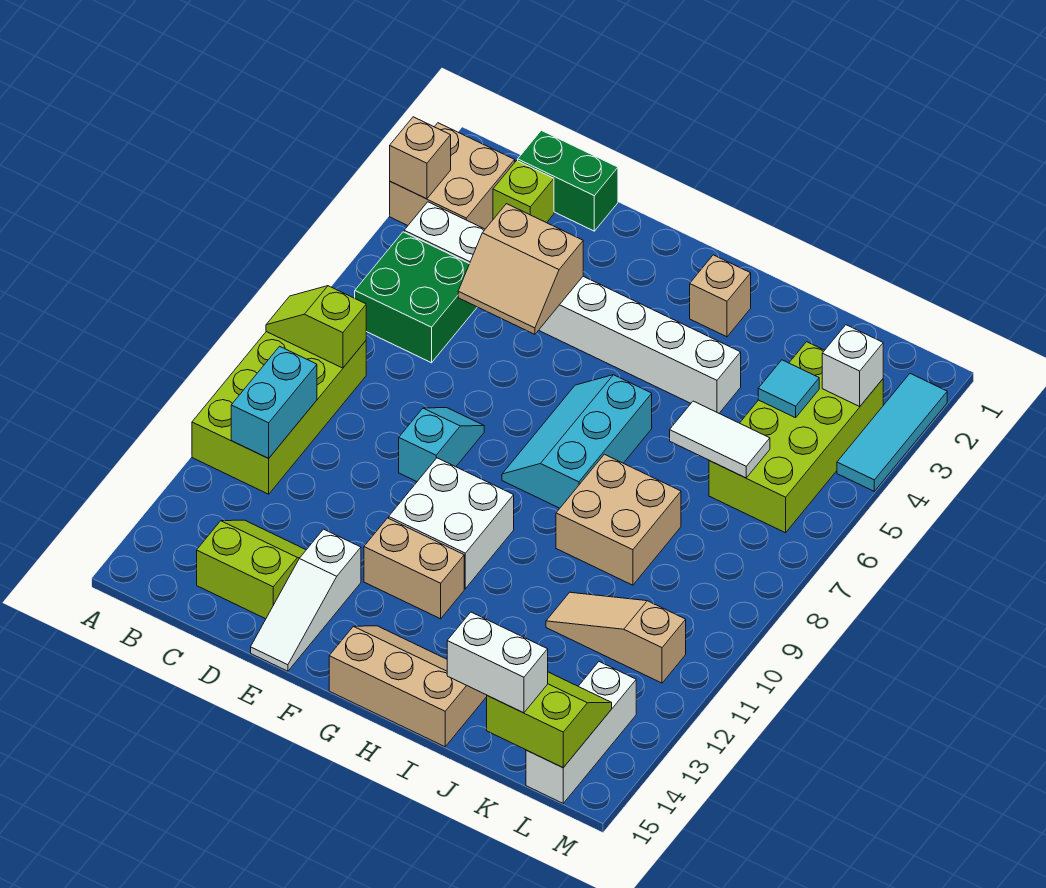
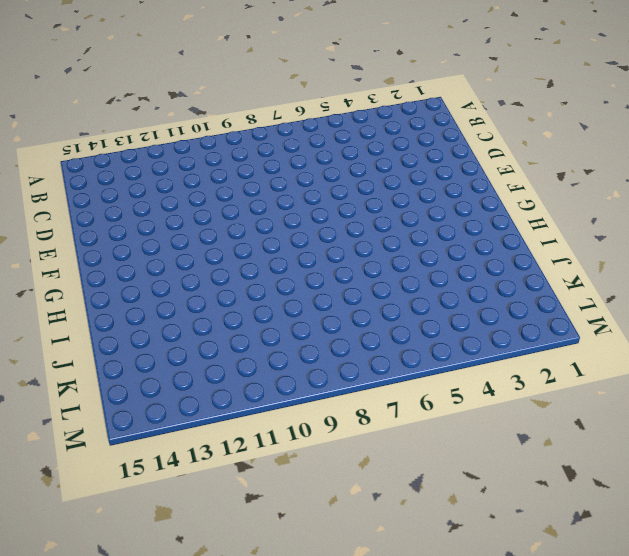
none -> tan brick A2:B3 level 1
none -> lime brick A8:B11 level 1
none -> white brick B4:I4 level 1

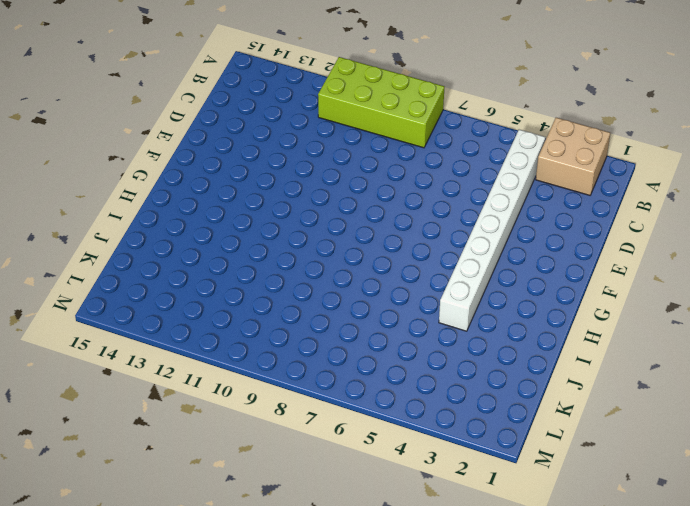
none -> green brick B5:C6 level 1
none -> green brick C1:D1 level 1
none -> lime brick C2 level 1

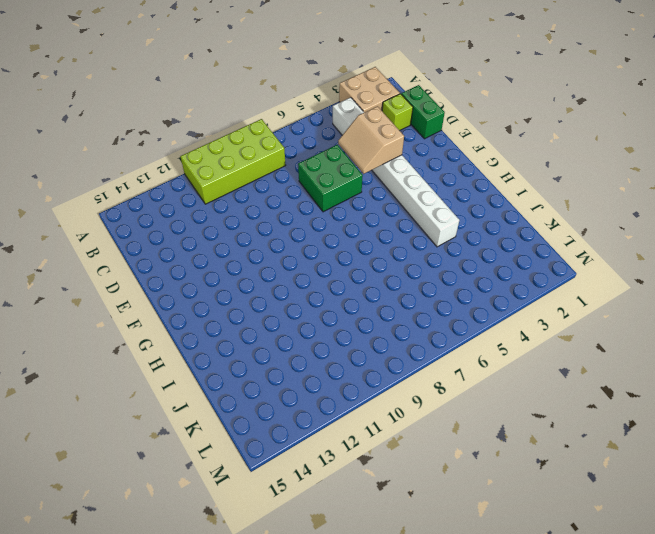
green brick D6:E7 level 1 -> green brick B5:C6 level 1
none -> lime slope C13:D14 level 1 top 14
none -> cyan slope E8:E9 level 1 top 9
none -> white slope E13:E15 level 1 top 13

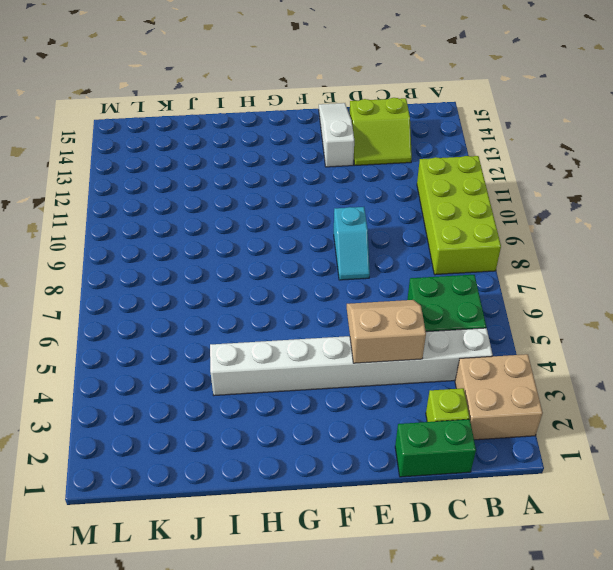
none -> white brick F10:G11 level 1
none -> tan brick F12:G12 level 1
none -> cyan slope G6:H8 level 1 top H

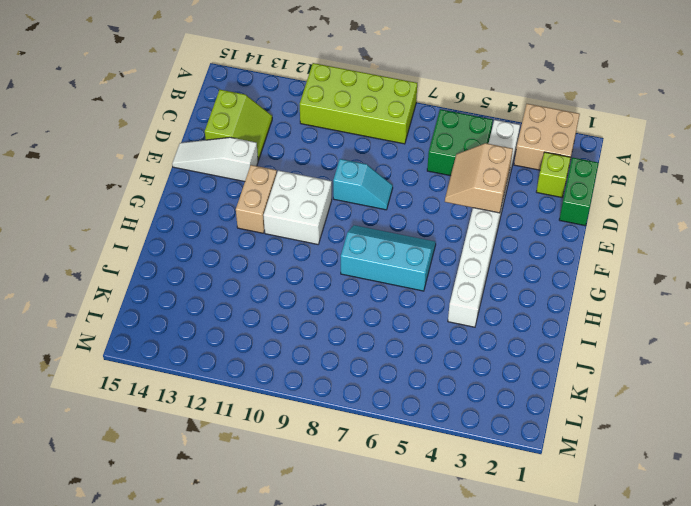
none -> tan slope G14:I15 level 1 top 15
none -> tan brick H2 level 1
none -> tan brick I8:J9 level 1

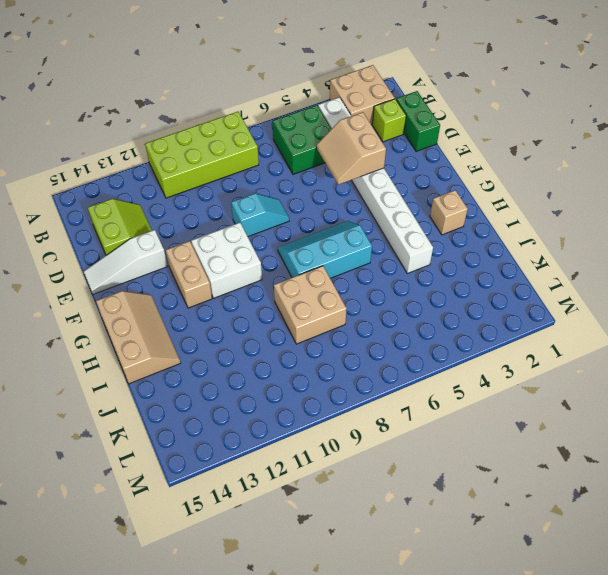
none -> tan slope J11:L11 level 1 top L
none -> lime brick K3:L6 level 1
none -> white brick L13:L15 level 1

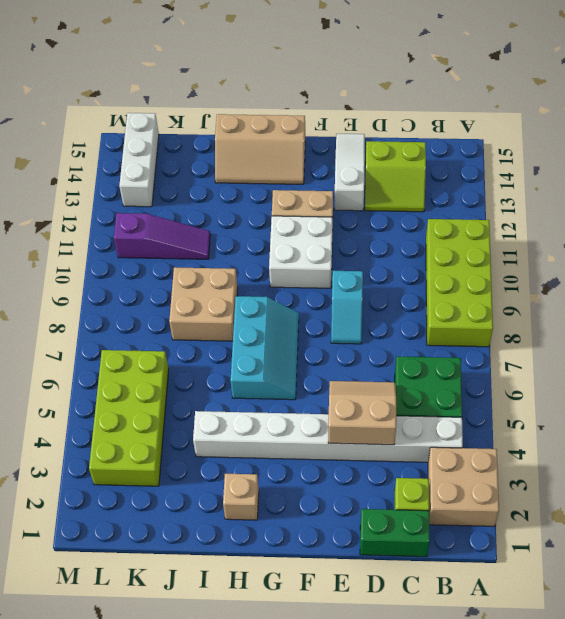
purple slope J11:L11 level 1 top L -> tan slope J11:L11 level 1 top L
none -> cyan tile M2:M4 level 1
none -> tan brick A3 level 2
none -> lime slope A8:B8 level 2 top B

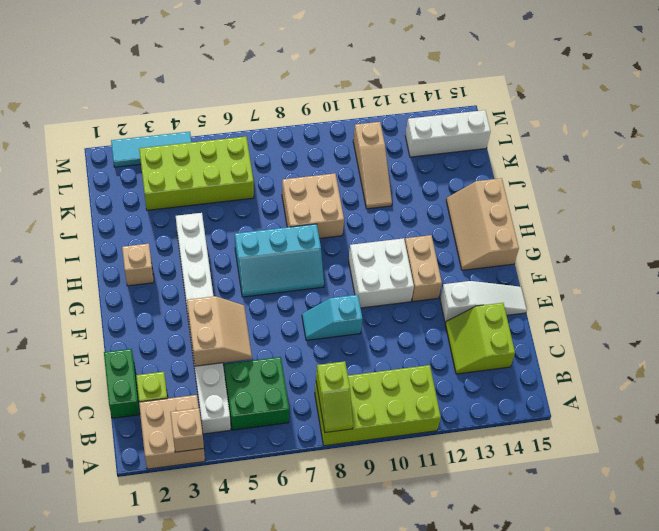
none -> cyan brick B10:B11 level 2
none -> white tile J6:K6 level 2
none -> cyan tile K4 level 2

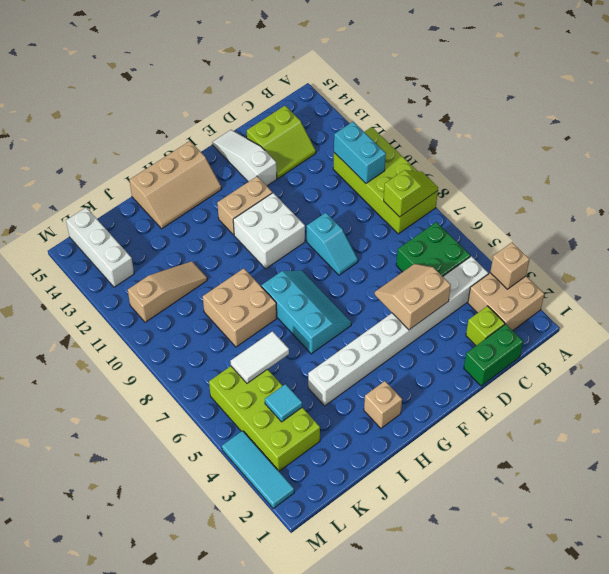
none -> lime slope K14:L15 level 2 top 15
none -> white brick L3 level 2
none -> white brick J15:K15 level 3

